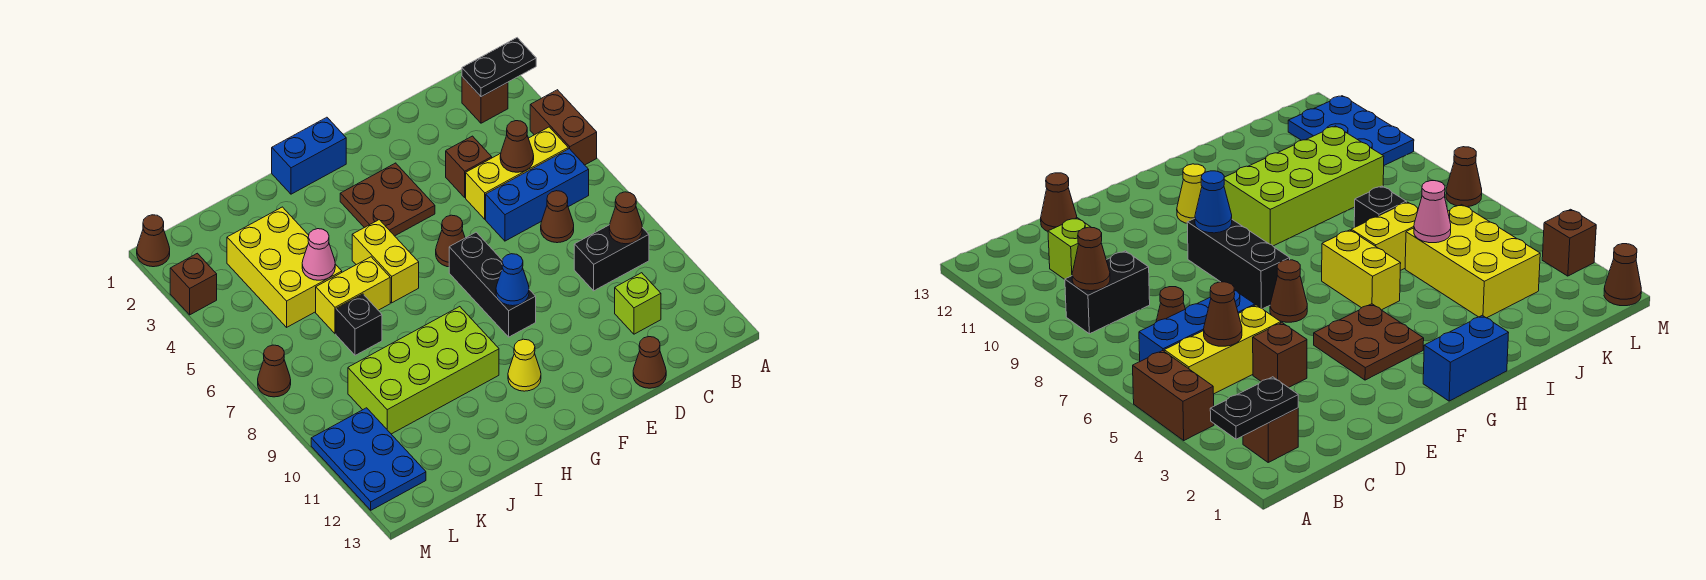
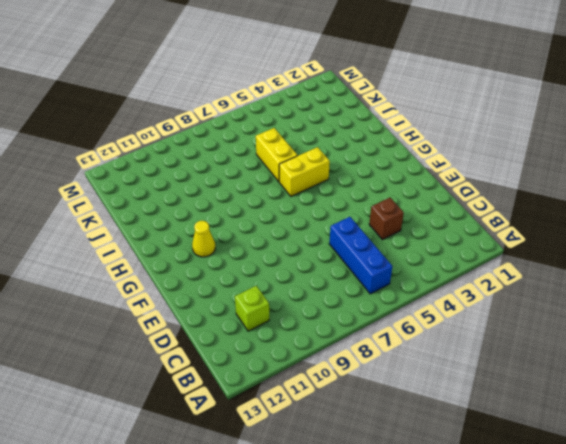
none -> brown brick A4:A5 level 1
none -> brown brick B2 level 1
none -> yellow brick B5:D5 level 1

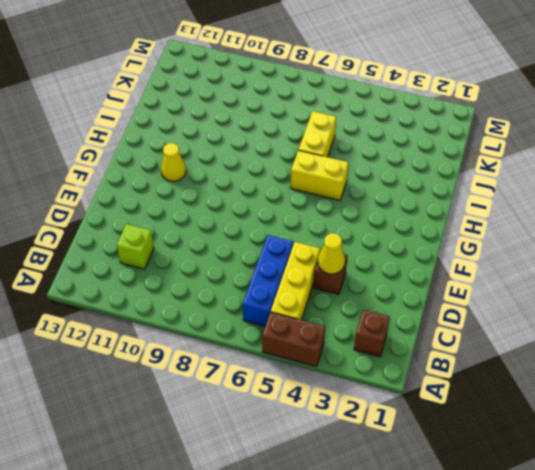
yellow cone D4 level 2 -> none
none -> black brick B9:C9 level 1
none -> brown cone C7 level 1
none -> brown cone D13 level 1

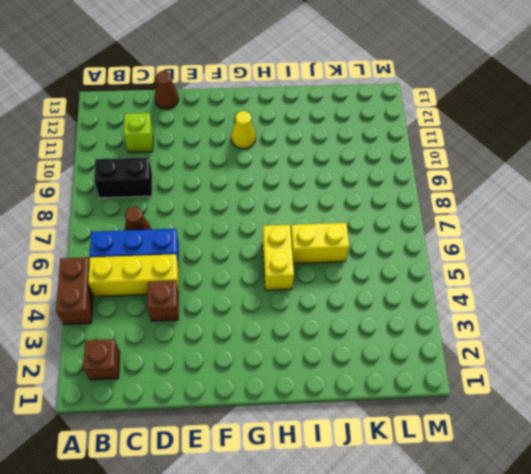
none -> brown plate F3:G4 level 1
none -> brown cone F6 level 1
none -> black brick F7:F9 level 1

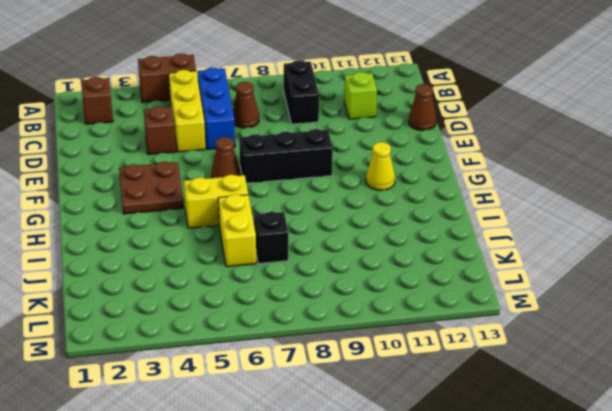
none -> blue brick G1:H1 level 1
none -> lime brick H9:K10 level 1
none -> yellow brick J3:K5 level 1

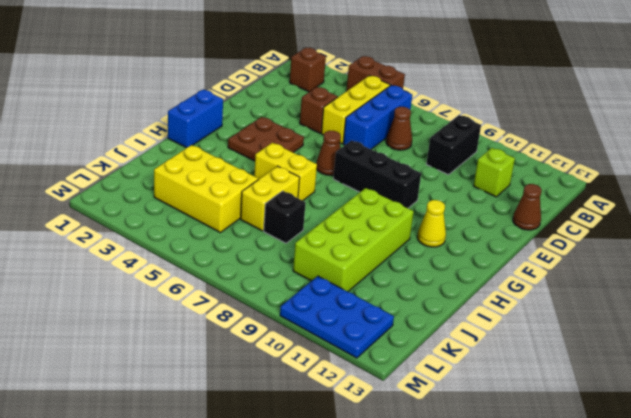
none -> brown cone M1 level 1
none -> brown brick M3 level 1
none -> brown cone M7 level 1

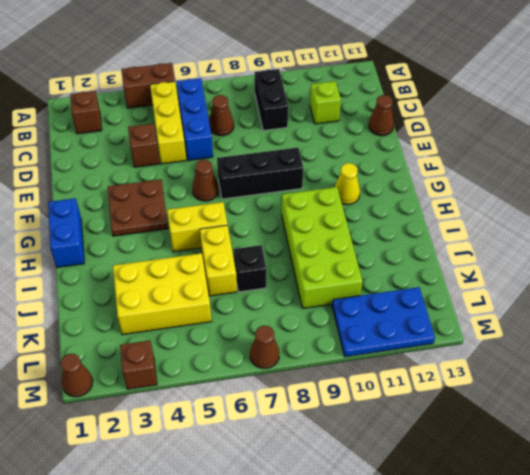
none -> black plate A2:B2 level 2
none -> brown cone B9 level 2
none -> brown cone C5 level 2

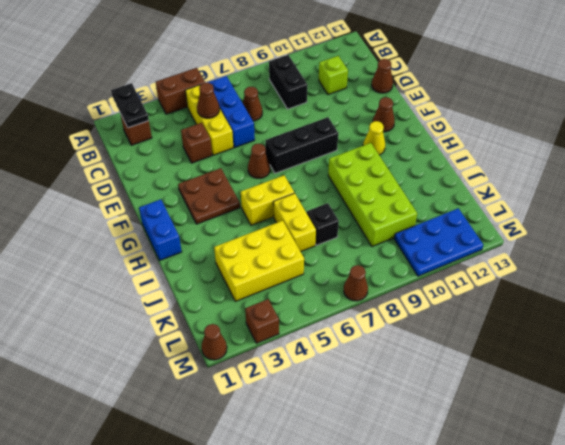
brown cone F12 level 1 -> brown cone B9 level 2
none -> blue cone F9 level 2
none -> pink cone J5 level 2

